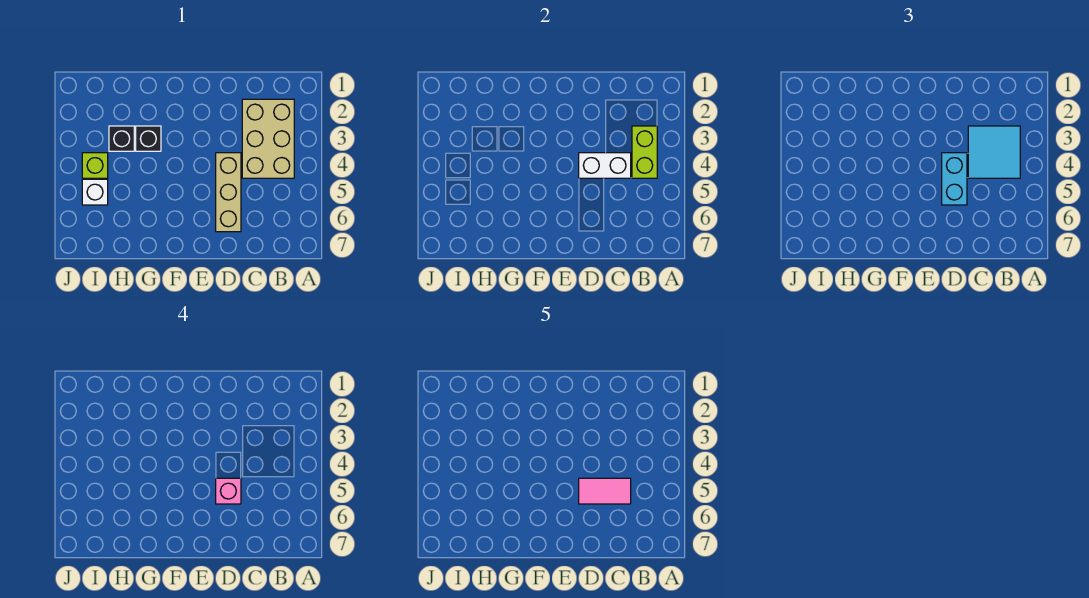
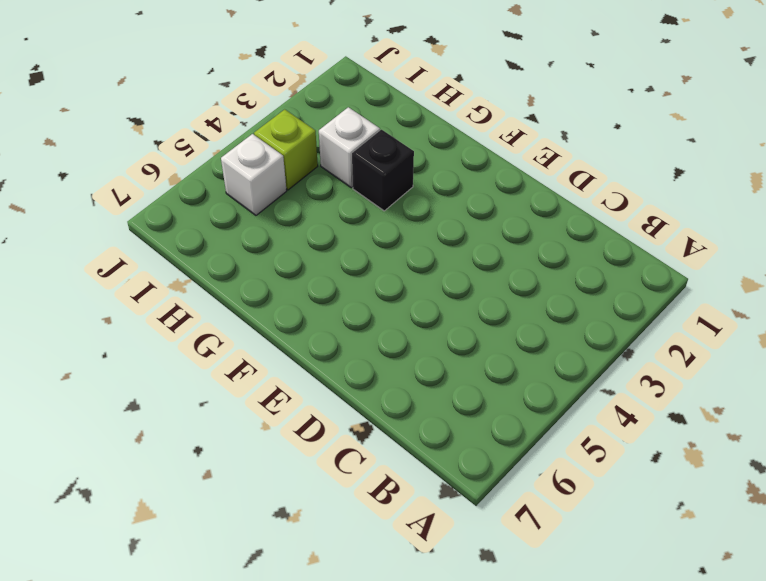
white brick H3 level 1 -> black brick H3 level 1
none -> tan brick B2:C4 level 1
none -> tan brick D4:D6 level 1
none -> lime brick B3:B4 level 2

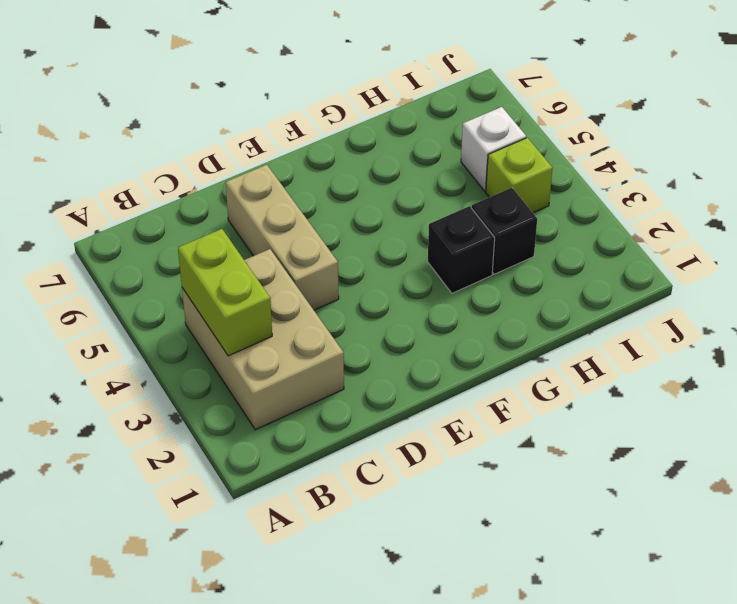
none -> white brick C4:D4 level 2
none -> cyan tile B3:C4 level 3
none -> cyan brick D4:D5 level 3

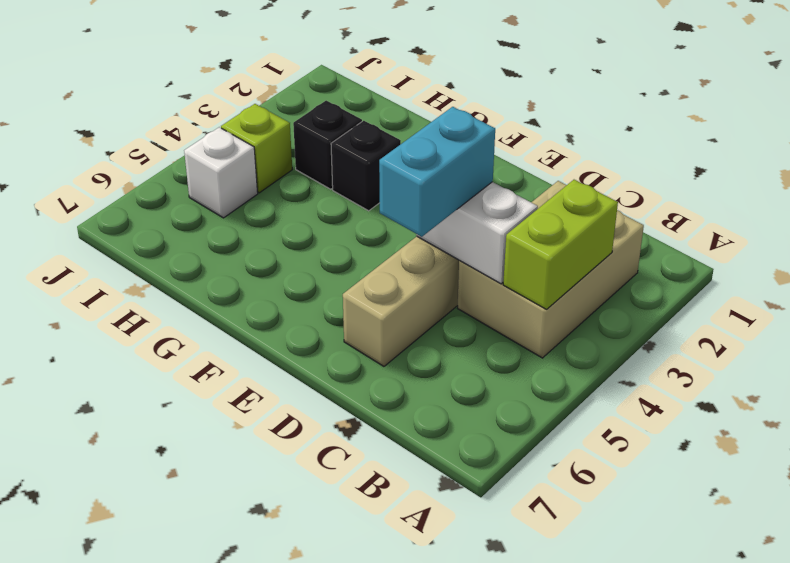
none -> cyan tile B3:C4 level 3
none -> pink brick D5 level 4
none -> pink tile C5:D5 level 5

